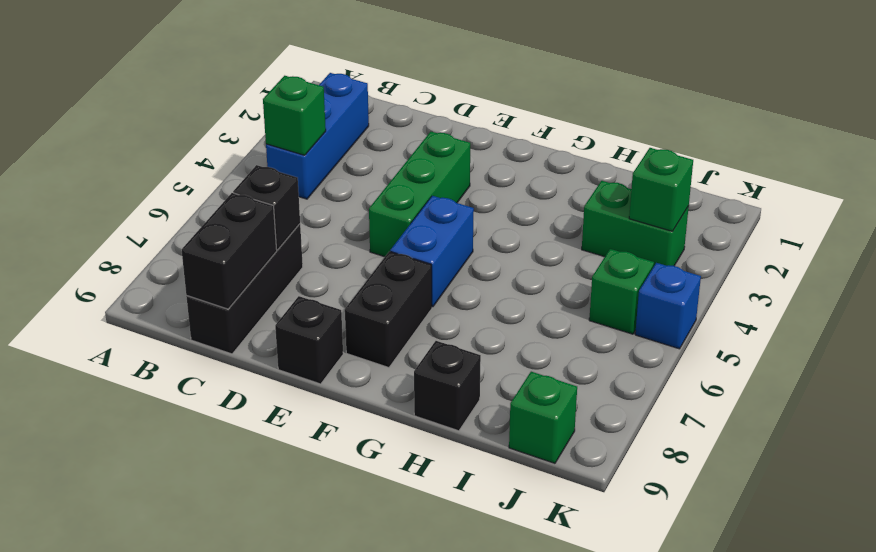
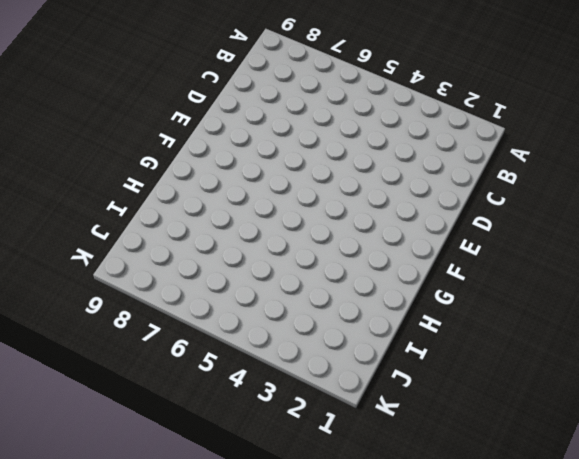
none -> blue brick B2:B4 level 1
none -> black brick C7:C9 level 1
none -> green brick E3:E5 level 1

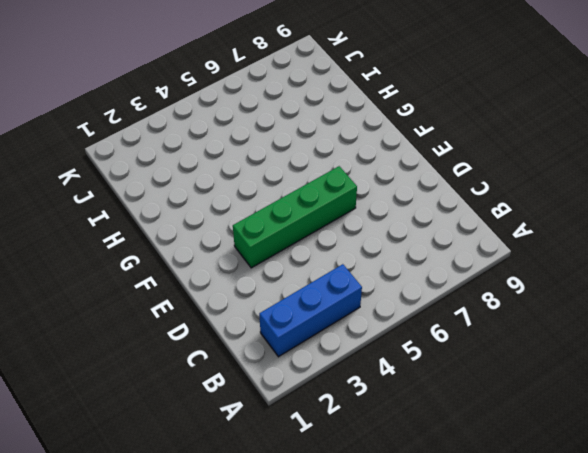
green brick E3:E6 level 1 -> green brick E3:E5 level 1
none -> black brick C7:C9 level 1
none -> black brick E9 level 1
none -> blue brick F5:F6 level 1

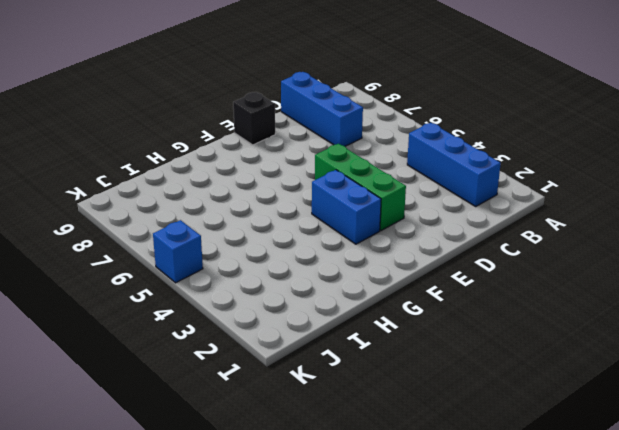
blue brick C7:C9 level 1 -> black brick C7:C9 level 1
blue brick F3:F4 level 1 -> blue brick F5:F6 level 1
none -> black brick F7:F8 level 1
none -> black brick H9 level 1
none -> green brick I3:J3 level 1

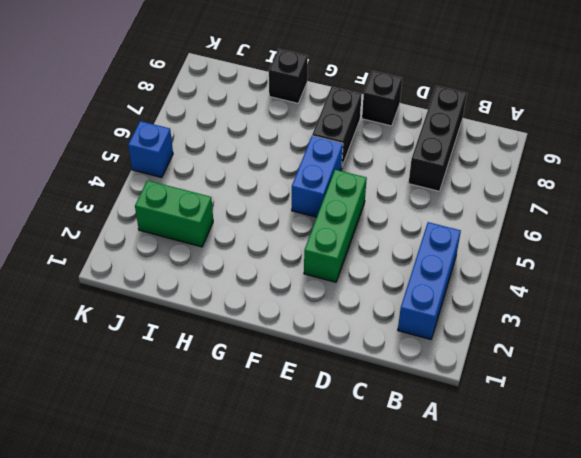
none -> green brick J5 level 1
none -> green brick J9 level 1
none -> green brick B4 level 2

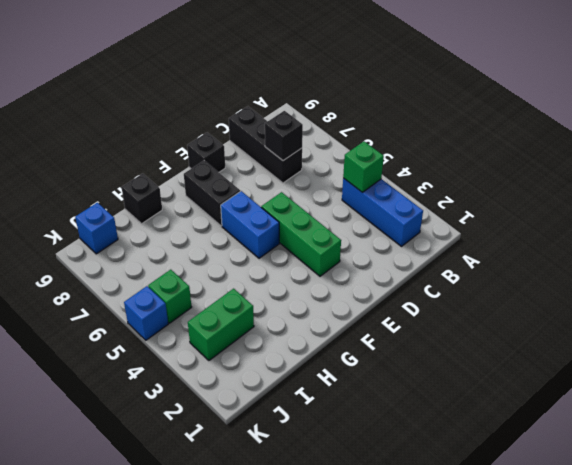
blue brick J9 level 1 -> green brick J9 level 1
none -> black brick C8:C9 level 2
none -> green brick J3 level 2

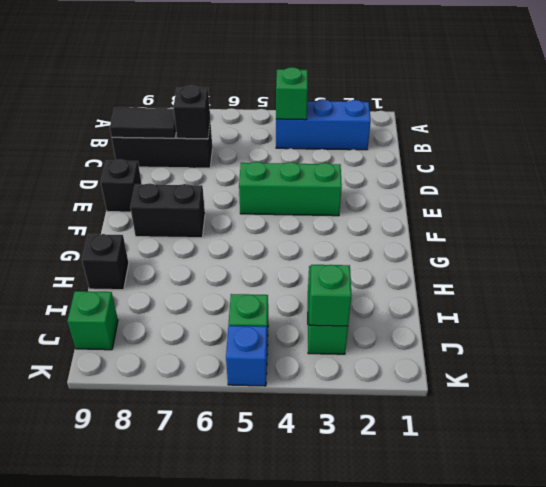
black tile C8:C9 level 2 -> black brick C8:C9 level 2
none -> blue brick F5:F6 level 1

